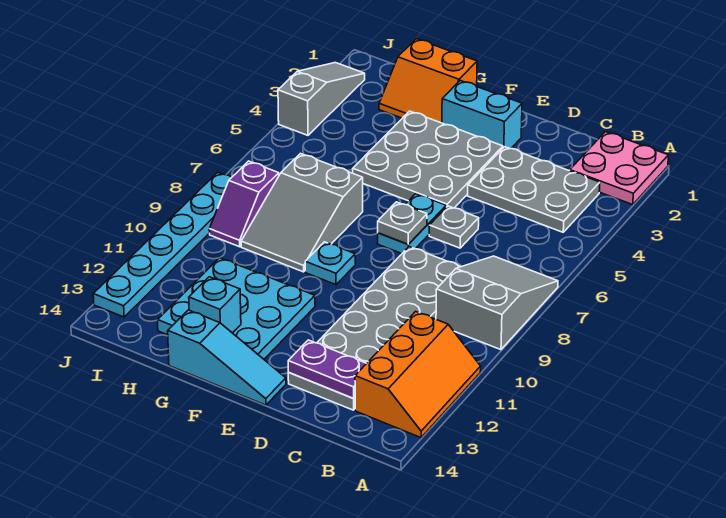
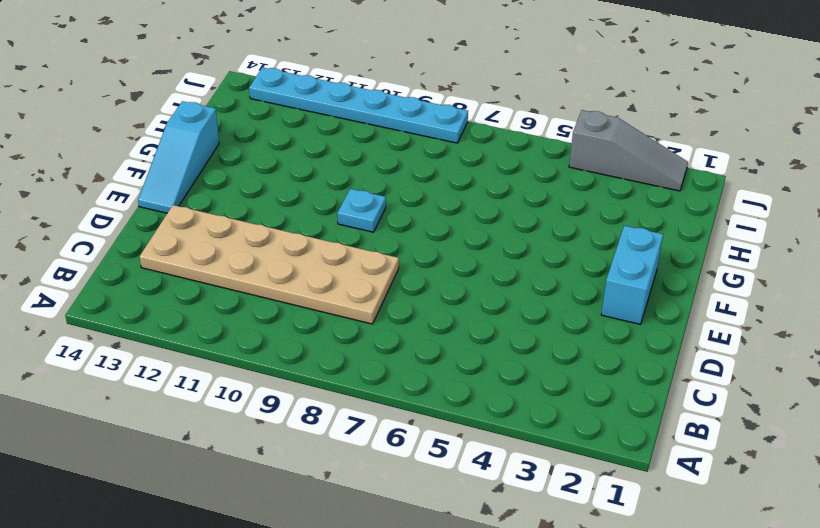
tan plate C8:D13 level 1 -> grey plate C8:D13 level 1
none -> pink plate A1:B2 level 1
none -> grey slope A7:B9 level 1 top 9
none -> orange slope A11:B13 level 1 top B

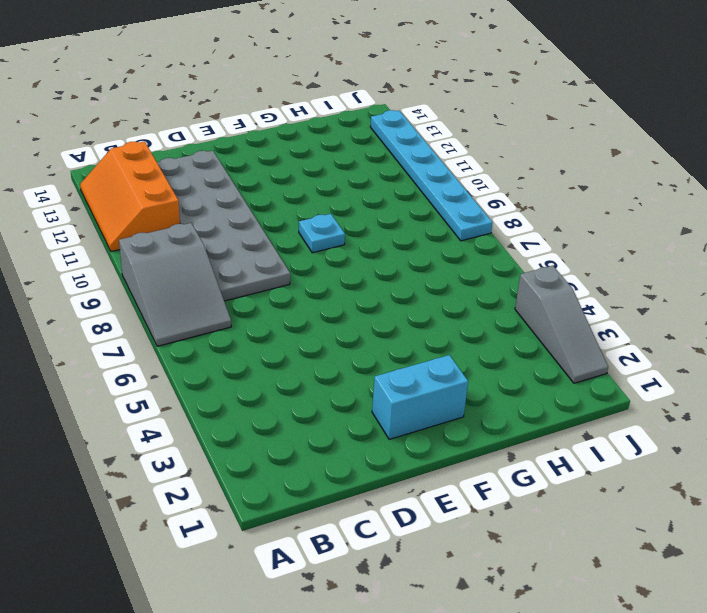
none -> pink plate A1:B2 level 1
none -> grey plate B3:D4 level 1
none -> grey plate D6 level 1

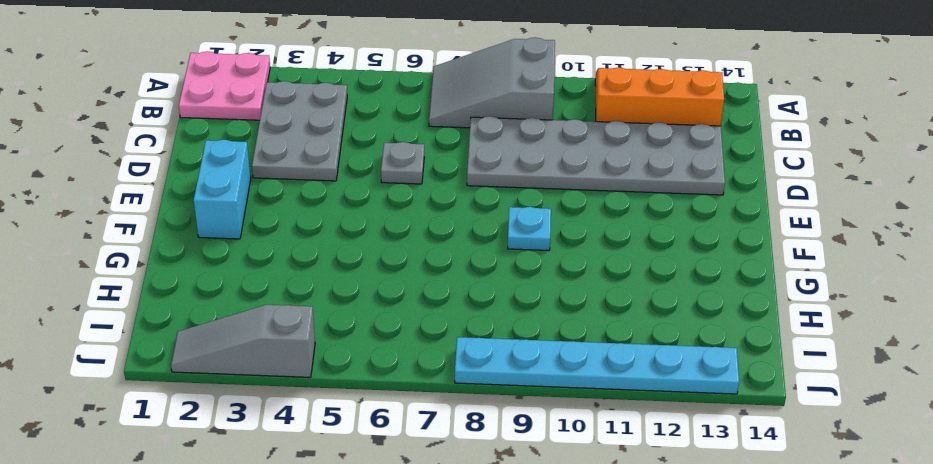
none -> grey plate E3:G5 level 1
none -> cyan plate E6:E7 level 1
none -> cyan slope E14:G14 level 1 top G

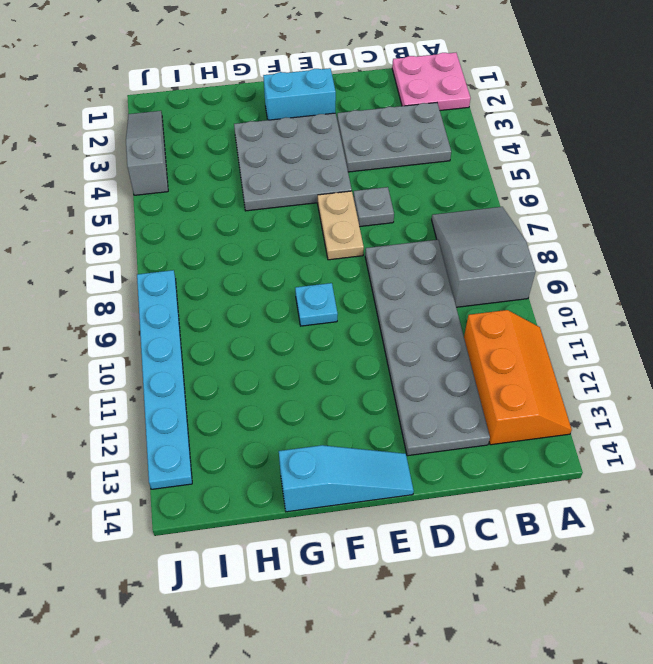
tan plate E6:E7 level 1 -> cyan plate E6:E7 level 1
none -> cyan plate F11:H13 level 1
none -> orange slope G1:H2 level 1 top 1
none -> grey slope G7:H9 level 1 top 7

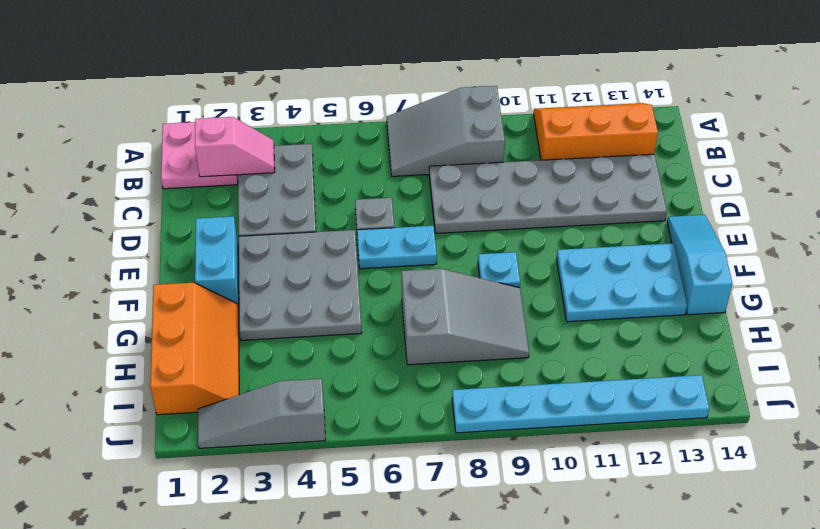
pink slope B2:B3 level 2 top 2 -> none
cyan plate F11:G13 level 1 -> cyan plate F11:H13 level 1
orange slope G1:I2 level 1 top 1 -> orange slope G1:H2 level 1 top 1
none -> purple slope I8:I9 level 1 top 8
none -> purple plate C13:D13 level 2
none -> grey plate E7 level 2

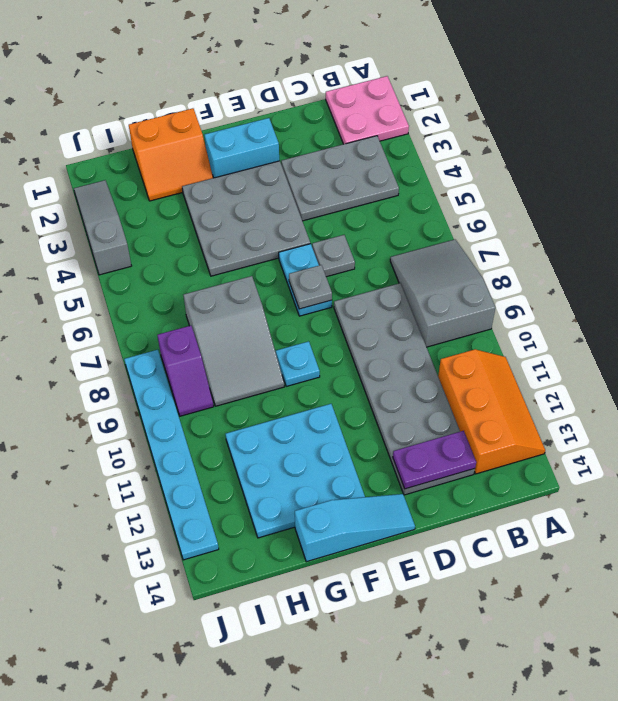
none -> cyan brick G13 level 2

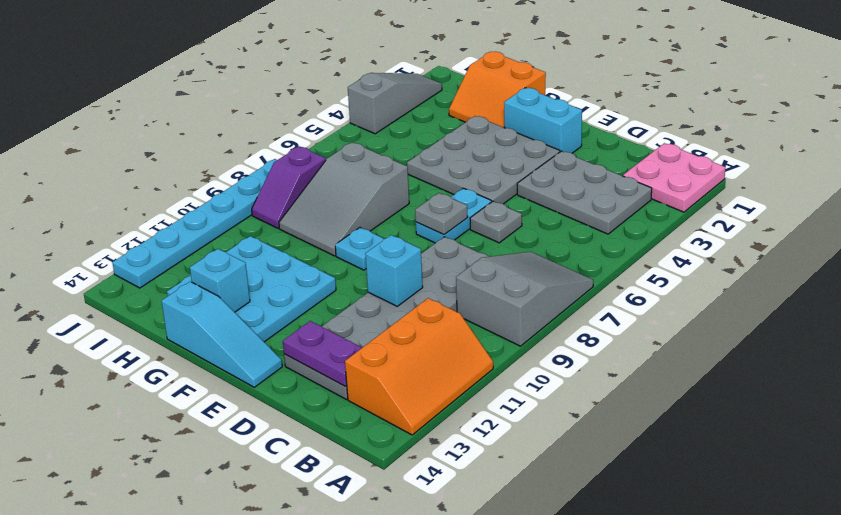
cyan brick D10 level 2 -> none

